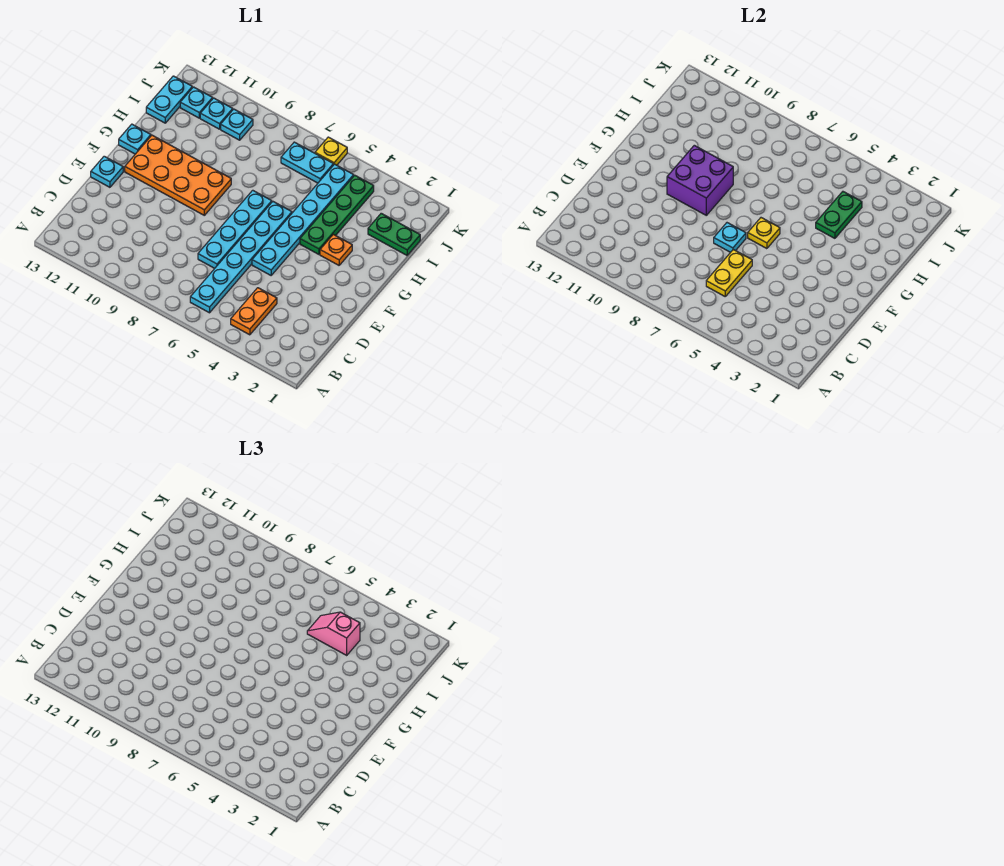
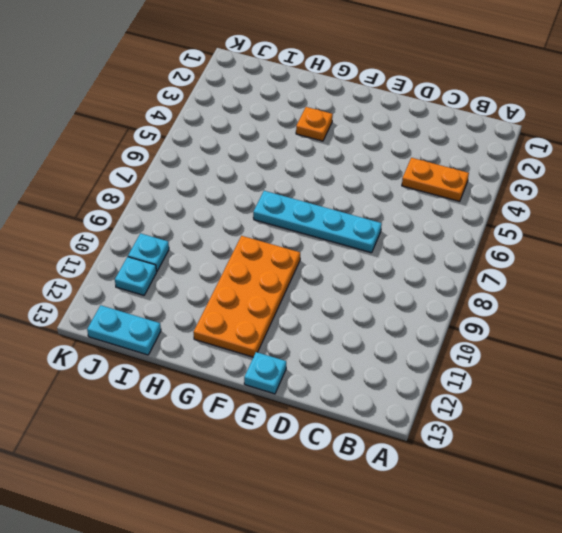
none -> cyan plate B6:G6 level 1
none -> cyan plate E5:J5 level 1
none -> green plate G4:J4 level 1

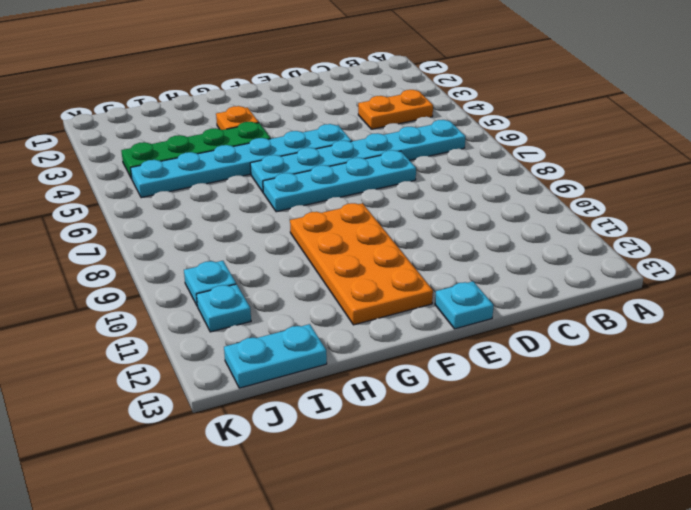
none -> cyan plate G13 level 1
none -> green plate I1:I2 level 1
none -> cyan plate J6:J7 level 1

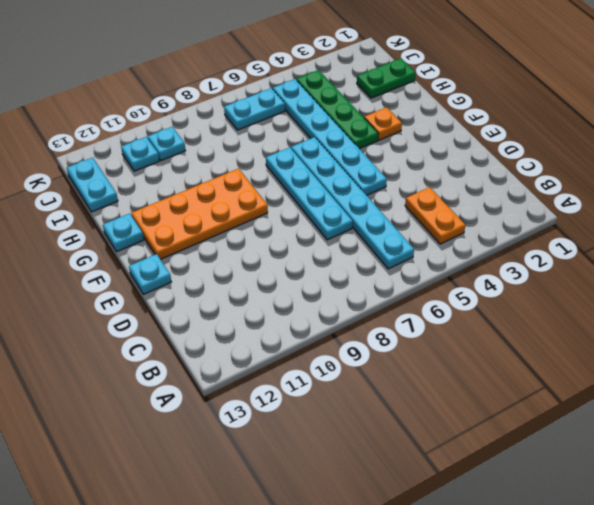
none -> cyan plate J12 level 1
none -> yellow plate K6 level 1
none -> yellow plate C6:D6 level 2

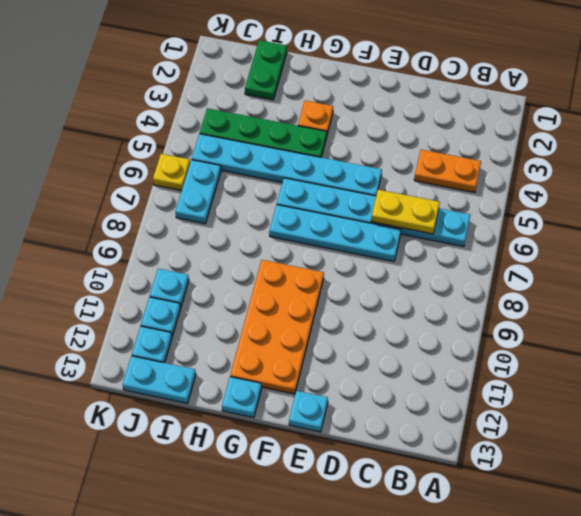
none -> cyan plate E7 level 2
none -> yellow plate F6 level 2
none -> purple brick F9:G10 level 2

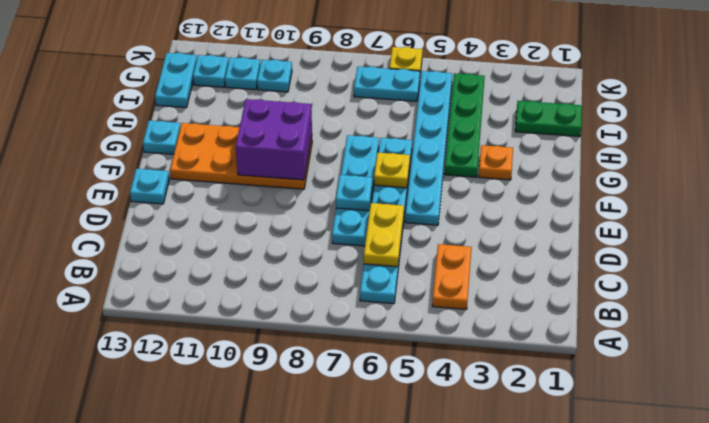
none -> green plate H4:I4 level 2
none -> pink slope I4:I5 level 3 top 4

